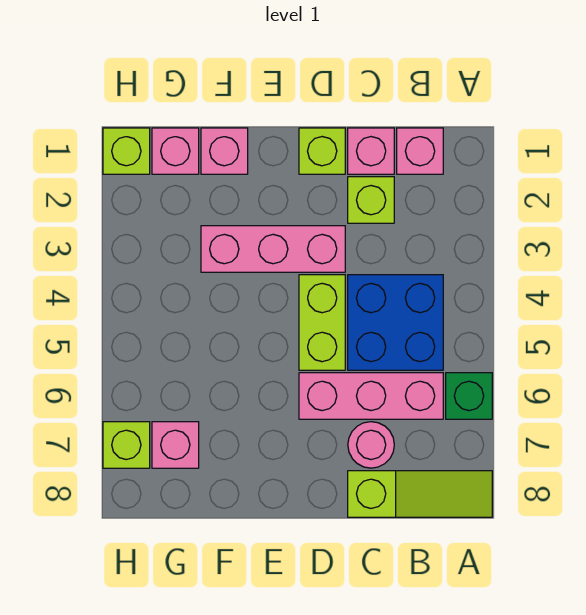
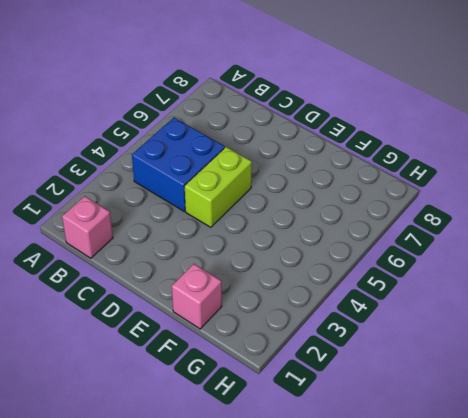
none -> green brick A6 level 1
none -> lime slope A8:C8 level 1 top C
none -> pink brick B6:D6 level 1

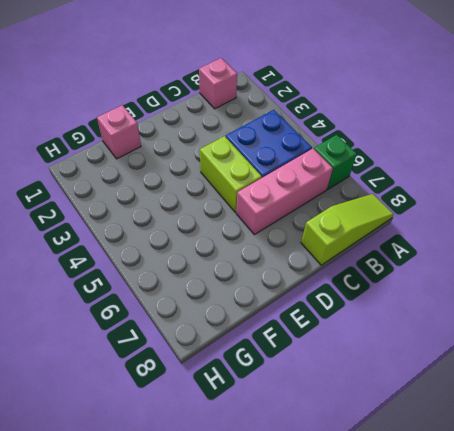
none -> pink brick C1 level 1
none -> lime brick C2 level 1
none -> pink round brick C7 level 1

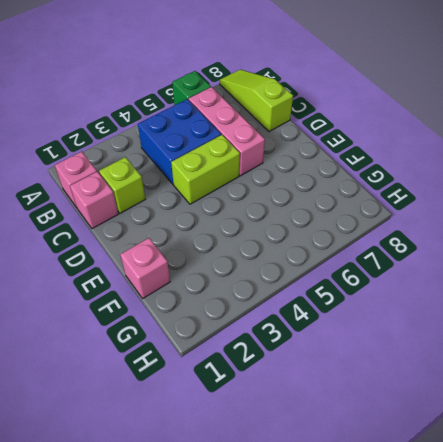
none -> pink round brick C7 level 1
none -> lime brick D1 level 1
none -> pink brick D3:F3 level 1

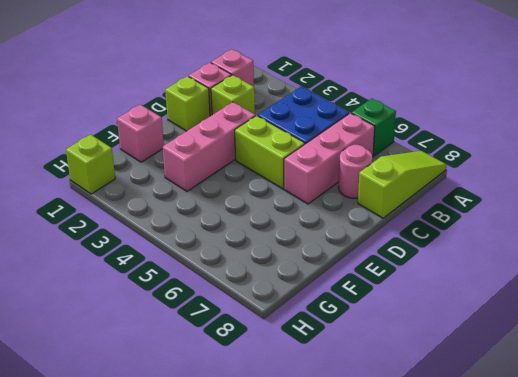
none -> pink brick G1 level 1
none -> pink brick G7 level 1
none -> lime brick H7 level 1

